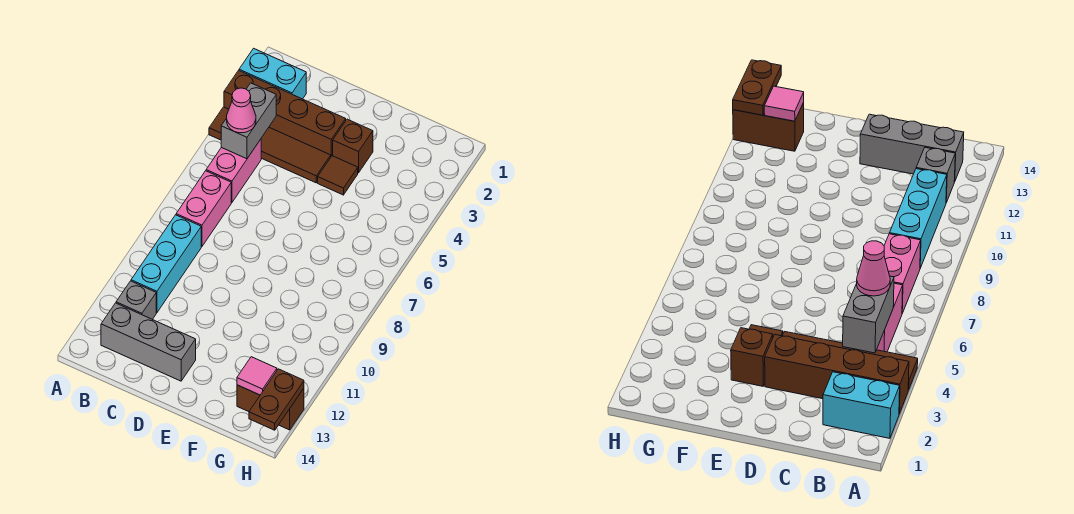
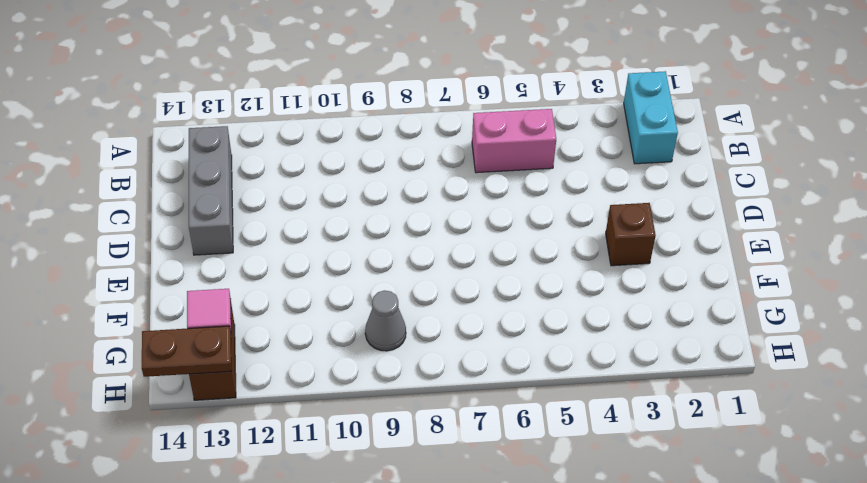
grey cone G9 level 1 -> none
none -> brown brick A3:D3 level 1
none -> brown tile A4:D4 level 1
none -> pink brick B7:B8 level 1

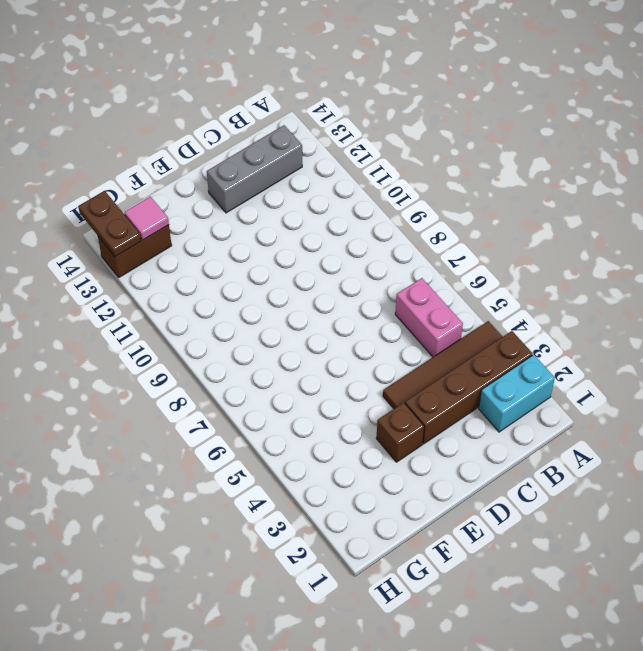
none -> pink brick B7:B8 level 1
none -> cyan brick B9:B11 level 1
none -> grey brick B12 level 1

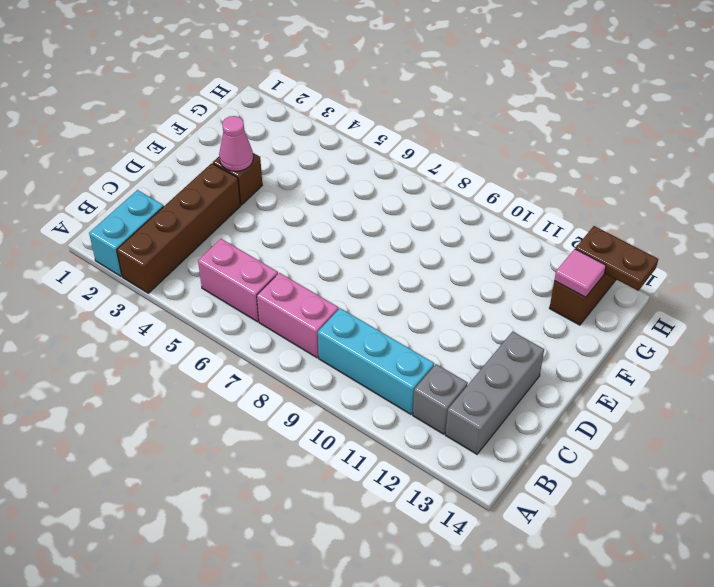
pink cone E3 level 2 -> pink cone B5 level 3
none -> brown tile A4:D4 level 1
none -> brown tile E4 level 1
none -> grey brick B4:B5 level 2

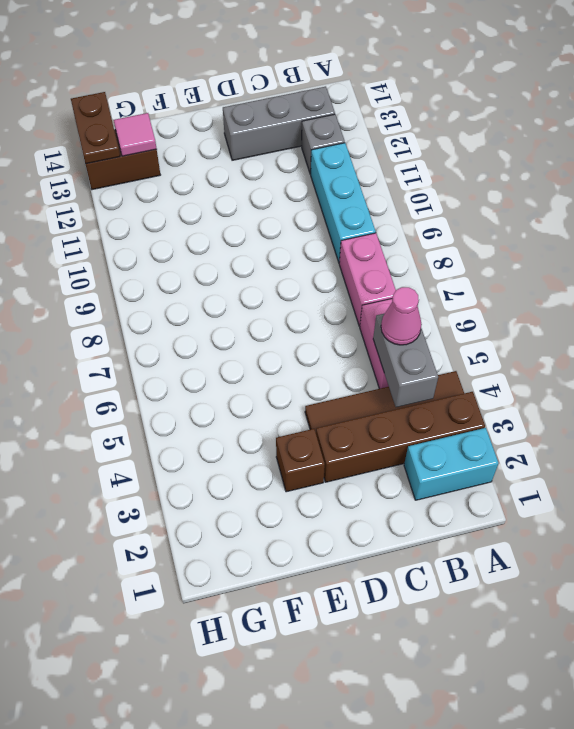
none -> brown tile E4 level 1

